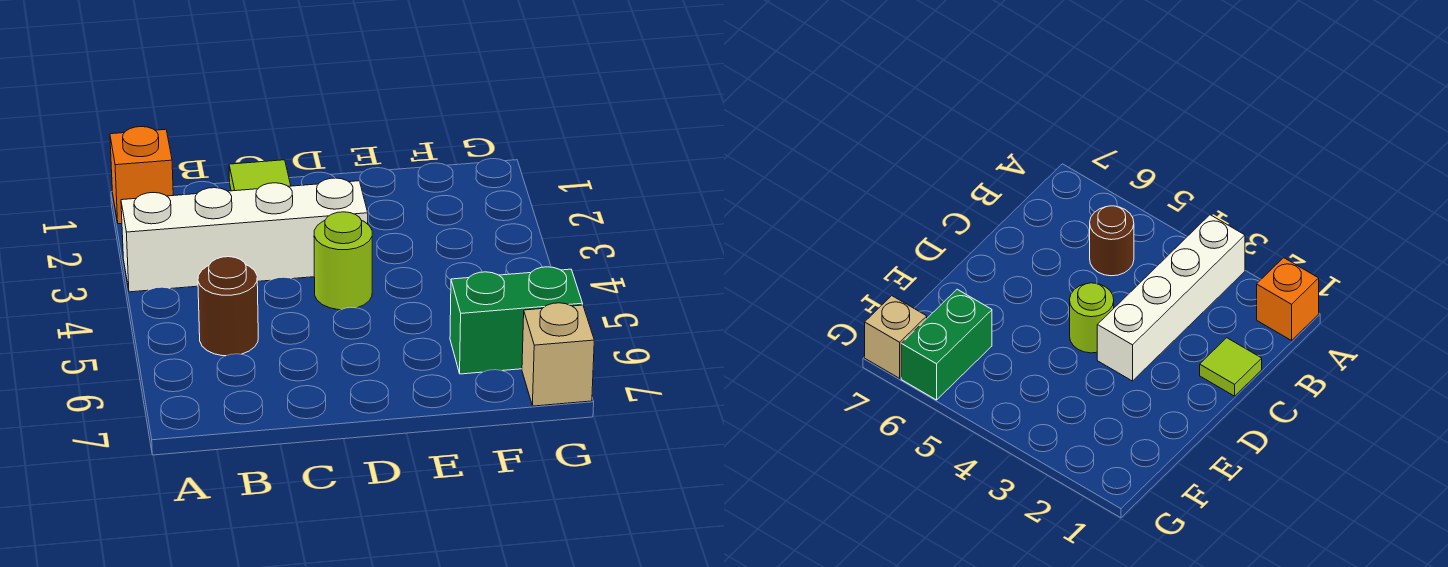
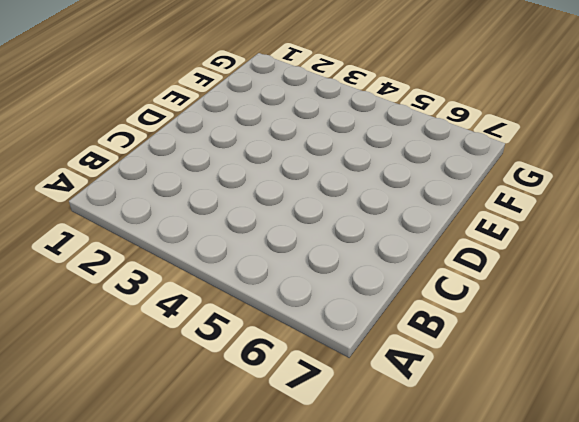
none -> orange brick A1 level 1
none -> white brick A3:D3 level 1

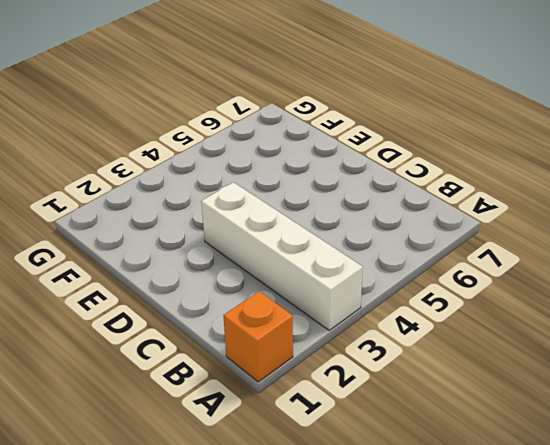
none -> brown round brick B5 level 1
none -> lime tile C1 level 1

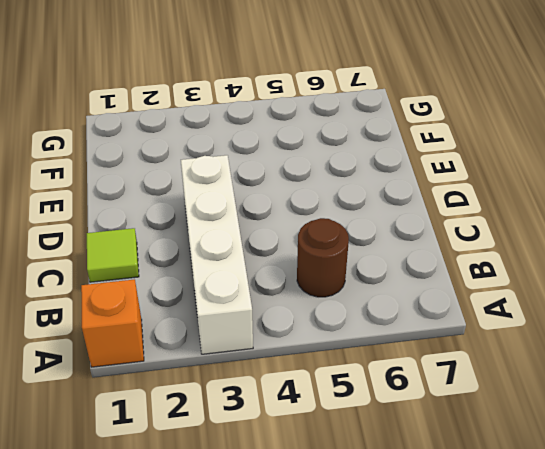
none -> lime round brick D4 level 1
none -> green brick F6:G6 level 1

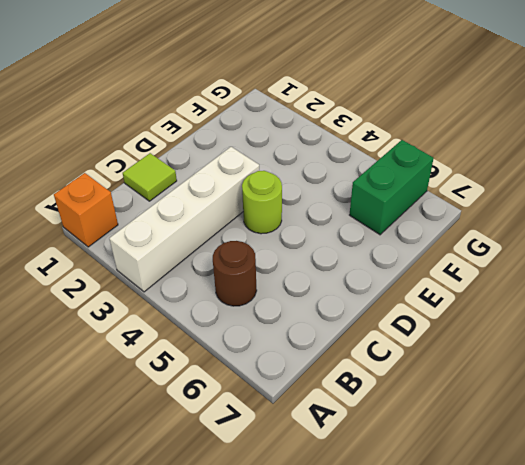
none -> tan brick G7 level 1

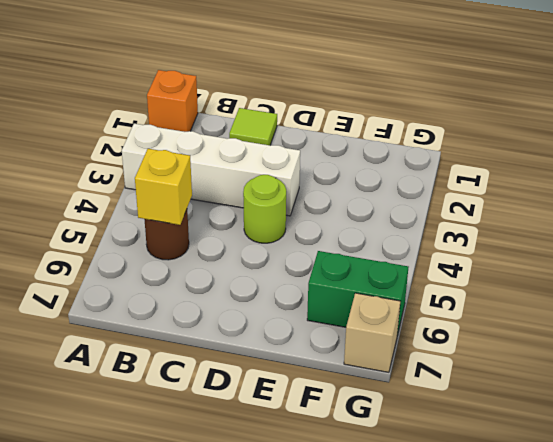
yellow brick B5 level 2 -> none

